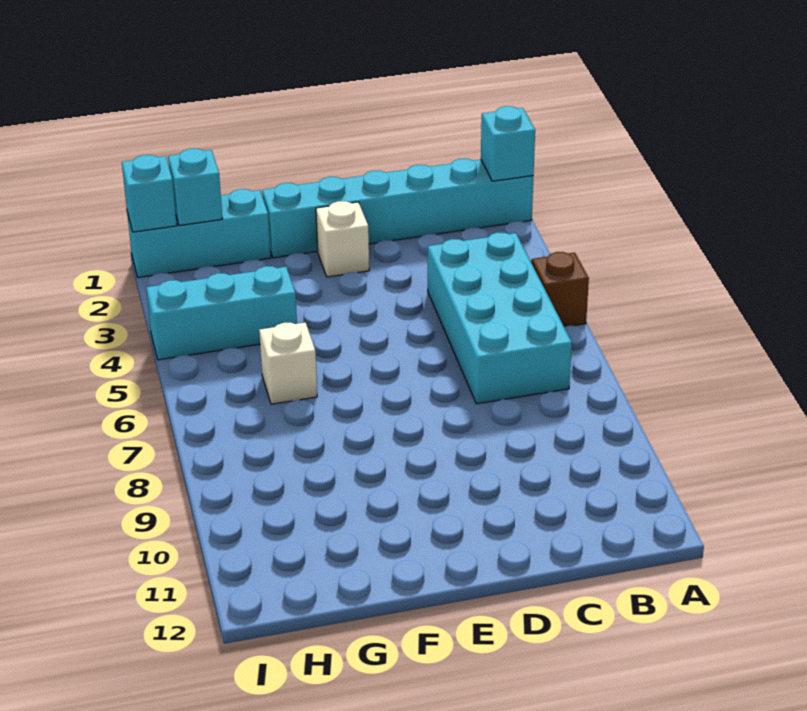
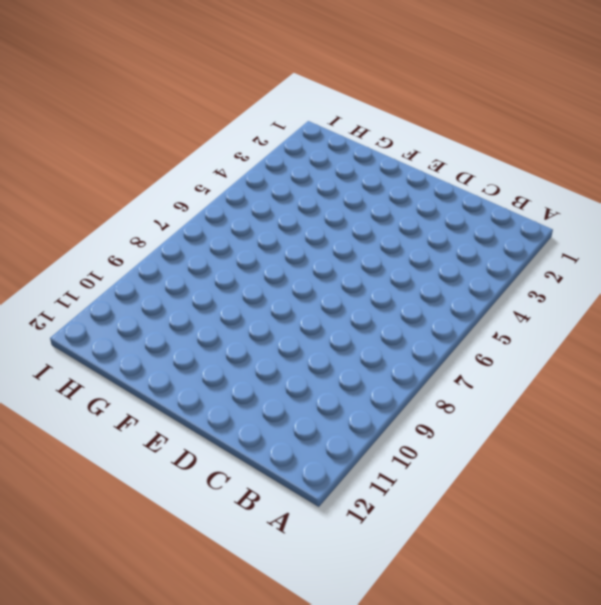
none -> cyan brick A1:F1 level 1
none -> brown brick A5 level 1

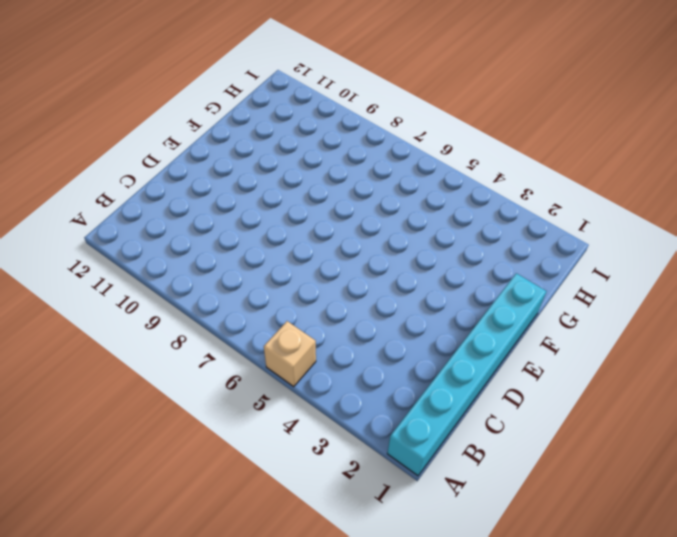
tan brick A5 level 1 -> brown brick A5 level 1
none -> cyan brick B4:C7 level 1
none -> white brick E2 level 1

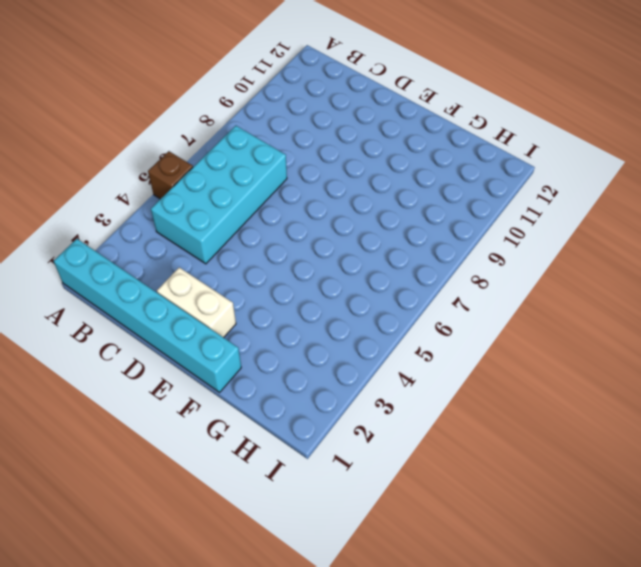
white brick D2:E2 level 1 -> white brick E2 level 1
none -> cyan brick G1:I1 level 1
none -> cyan brick G4:I4 level 1

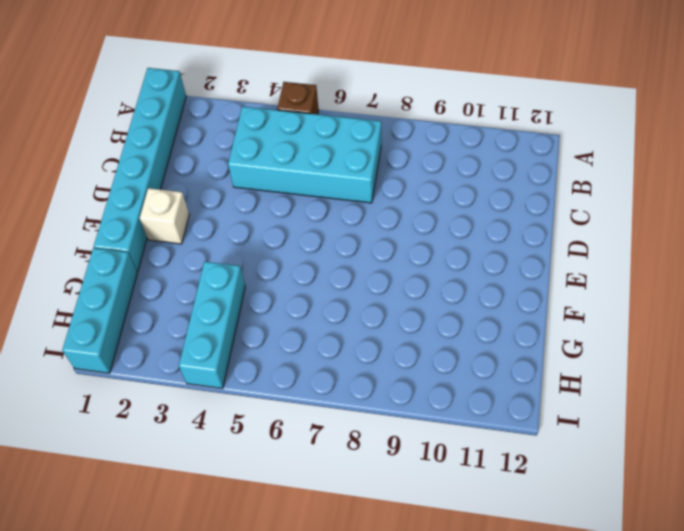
none -> white brick G6 level 1
none -> cyan brick A1 level 2

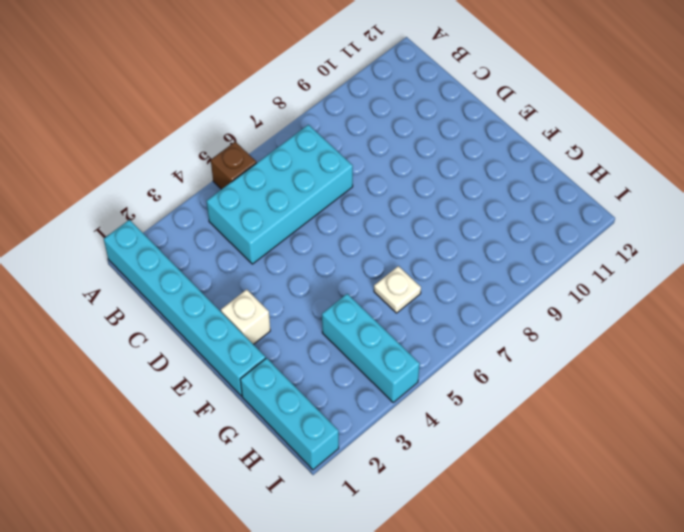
white plate G6 level 1 -> white brick G6 level 1
none -> cyan brick A1 level 2
none -> cyan brick H1 level 2

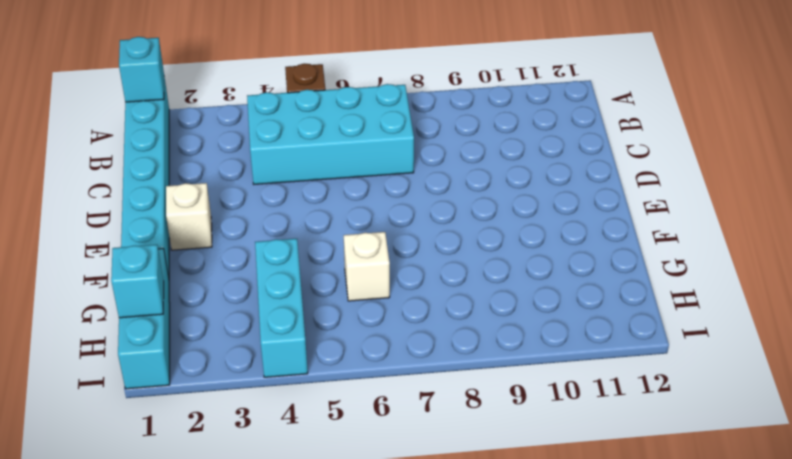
none -> cyan brick I1 level 2

